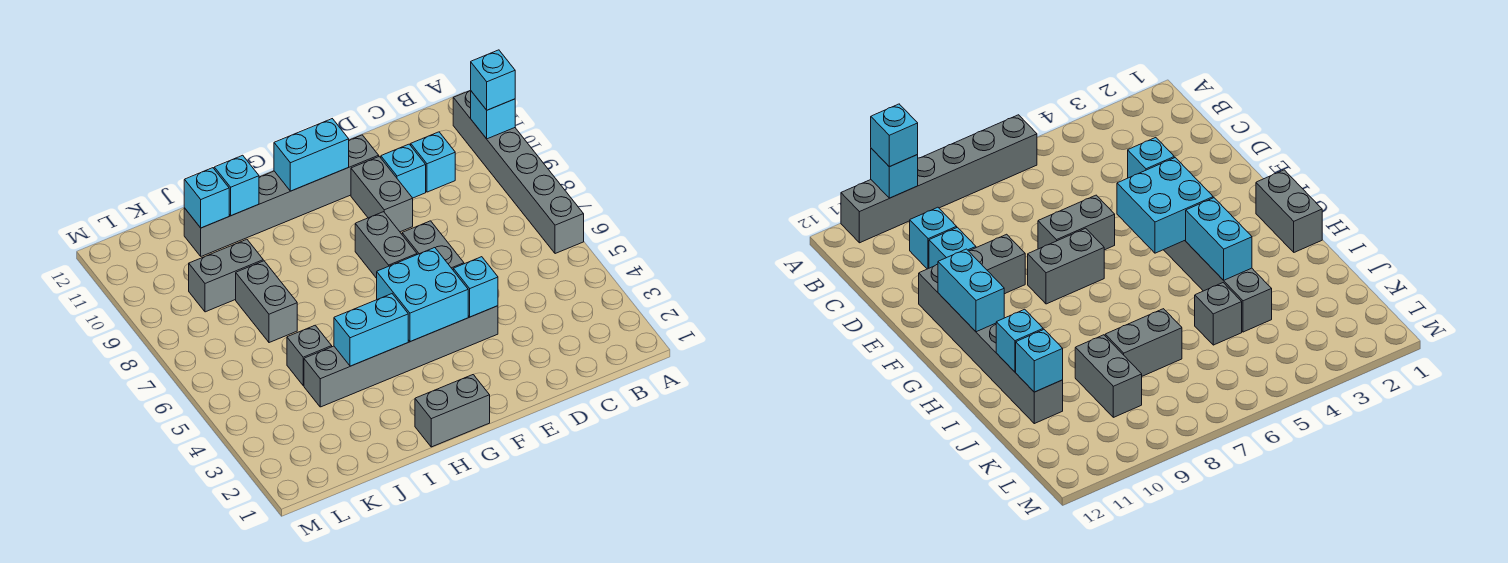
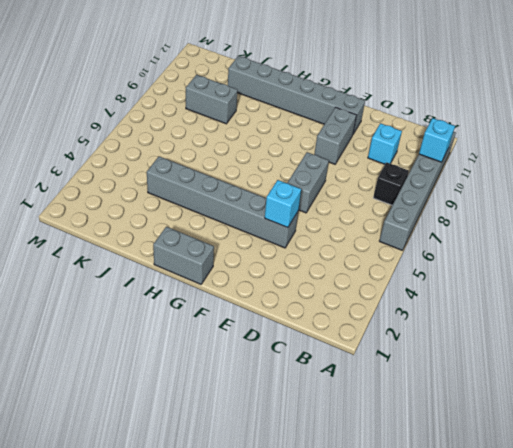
black brick B8 level 1 -> none
none -> cyan brick D10 level 1
none -> grey brick F7:F8 level 1
none -> grey brick J5 level 1

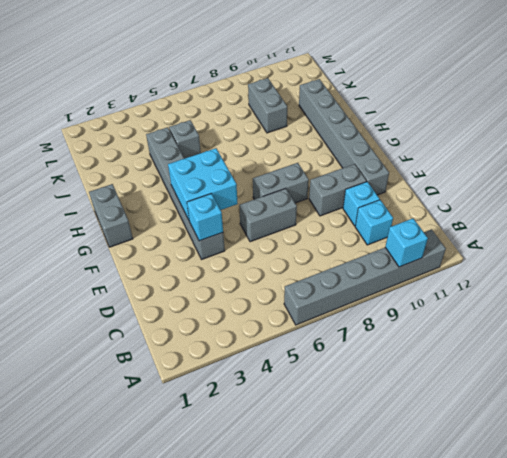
none -> grey brick J7:J8 level 1
none -> cyan brick F11:G11 level 2
none -> cyan brick H4:I4 level 2

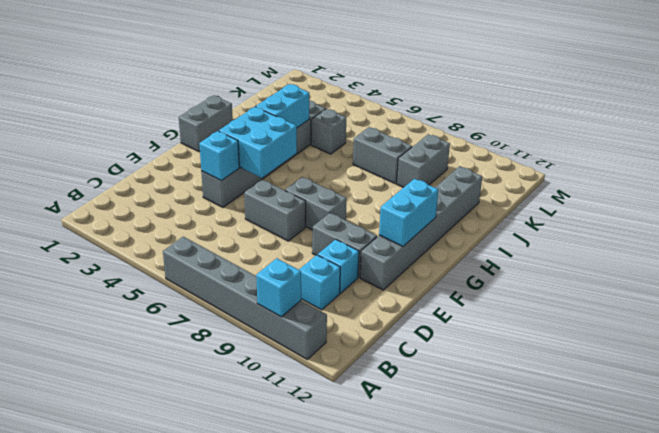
none -> cyan brick I11 level 2
none -> cyan brick J11 level 2
none -> cyan brick A10 level 3

